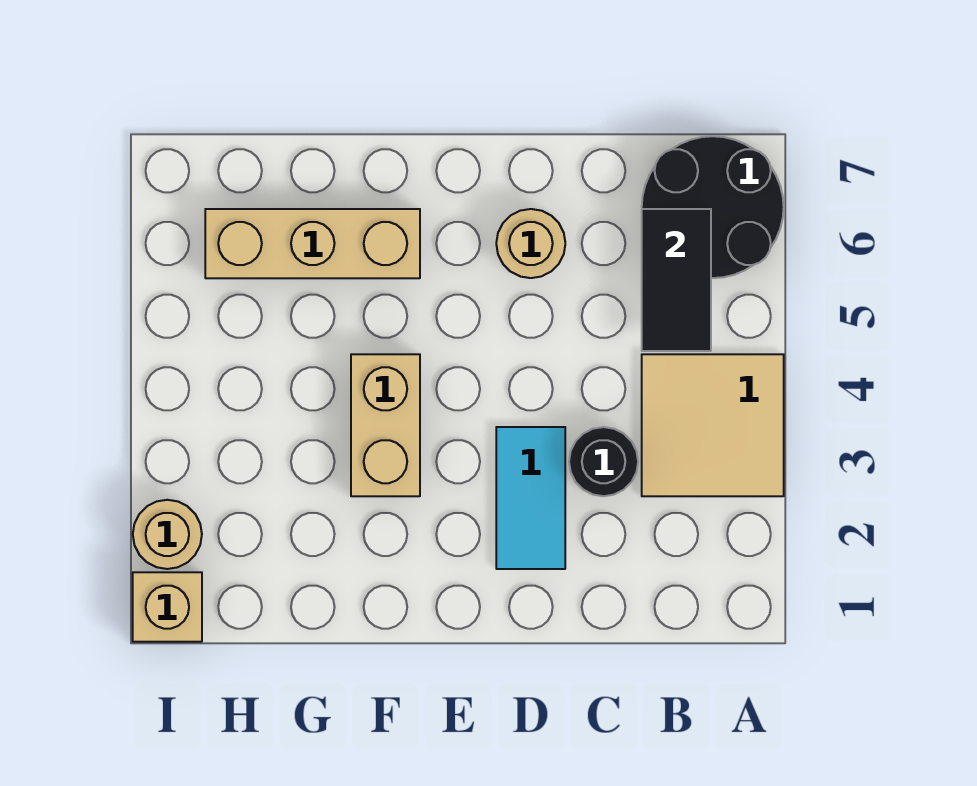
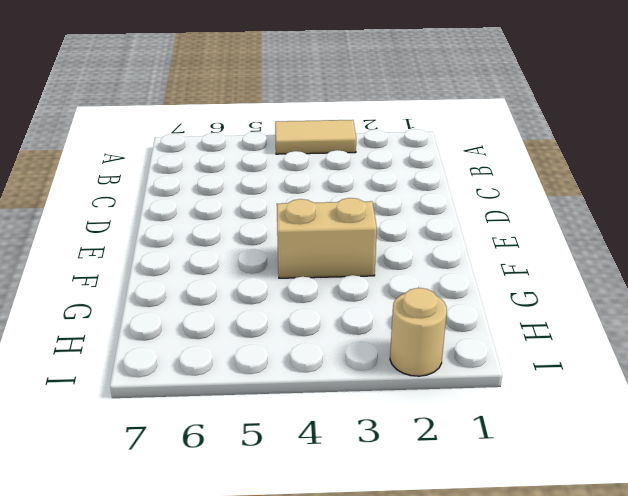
tan tile A3:A4 level 1 -> tan tile A3:B4 level 1
none -> black round brick A6:B7 level 1
none -> black round brick C3 level 1

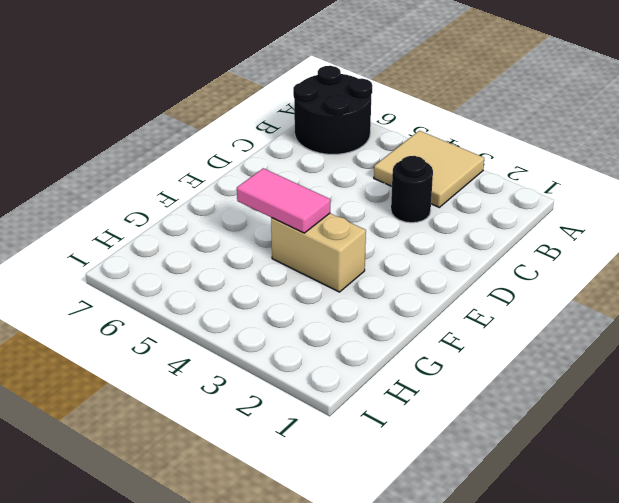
pink tile F4:F5 level 2 -> none
none -> cyan tile D2:D3 level 1
none -> tan round brick D6 level 1

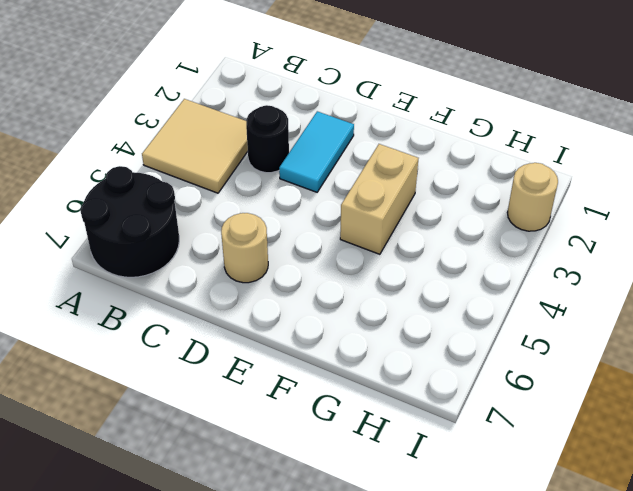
none -> tan brick F6:H6 level 1
none -> tan brick I1 level 1

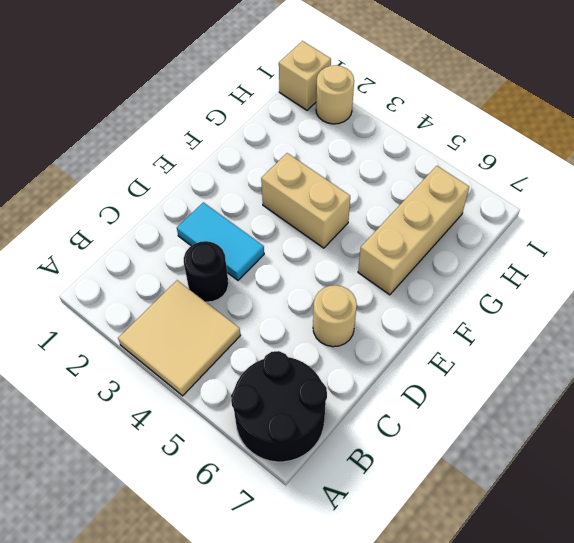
none -> black tile B5:B6 level 2

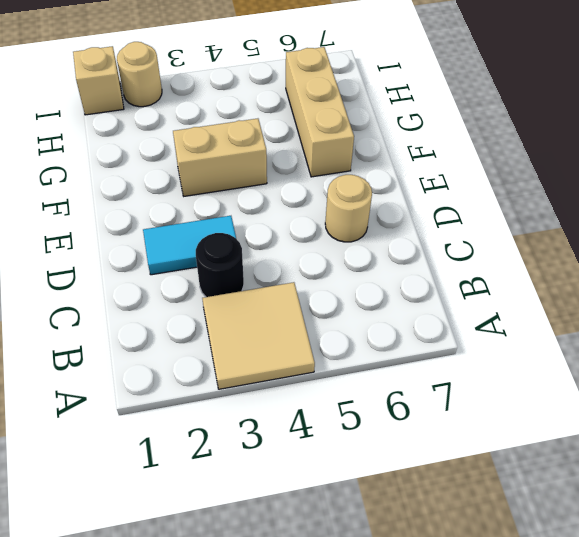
none -> black round brick A6:B7 level 1
none -> black tile B5:B6 level 2

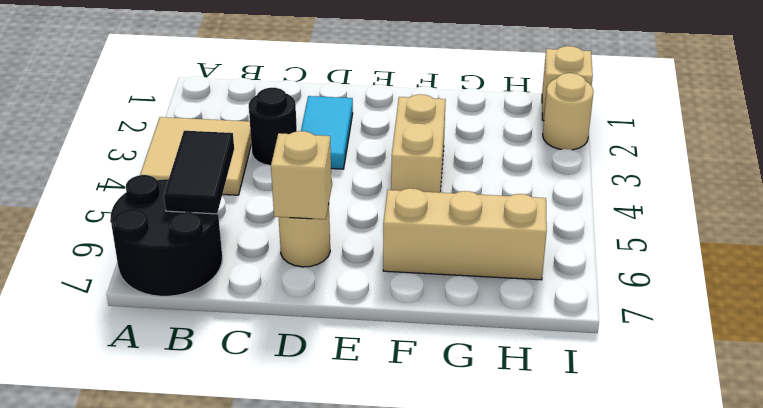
tan brick D6 level 2 -> none

